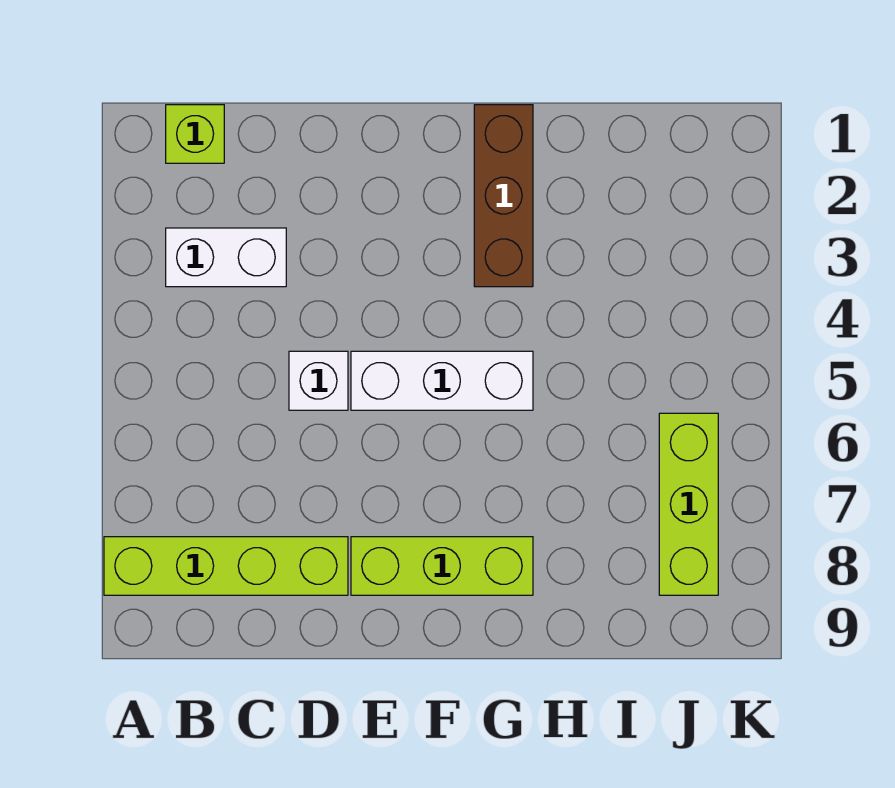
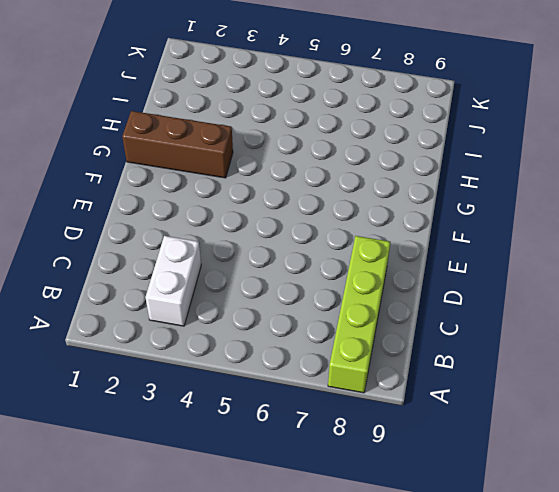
none -> lime brick B1 level 1
none -> white brick D5 level 1

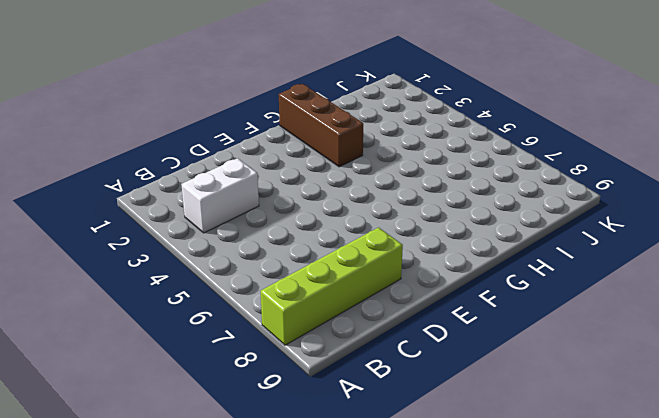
none -> lime brick B1 level 1
none -> white brick D5 level 1

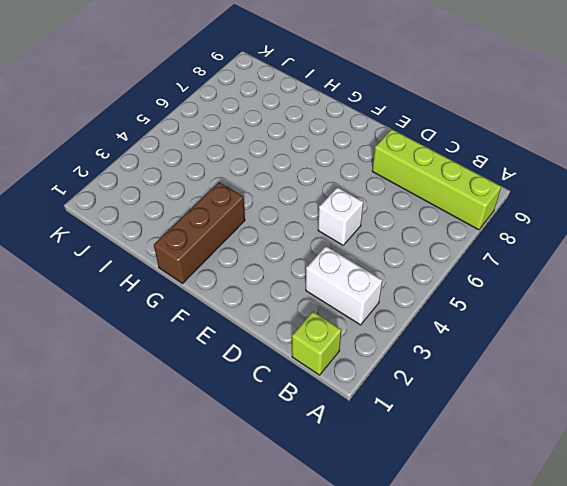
none -> white brick E5:G5 level 1
none -> lime brick E8:G8 level 1

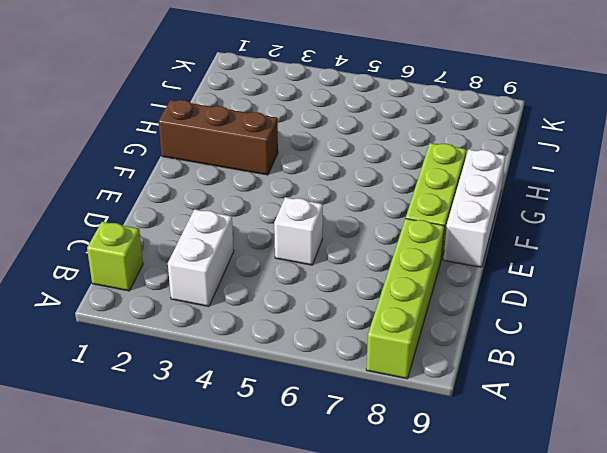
white brick E9:G9 level 1 -> white brick E5:G5 level 1
none -> lime brick J6:J8 level 1

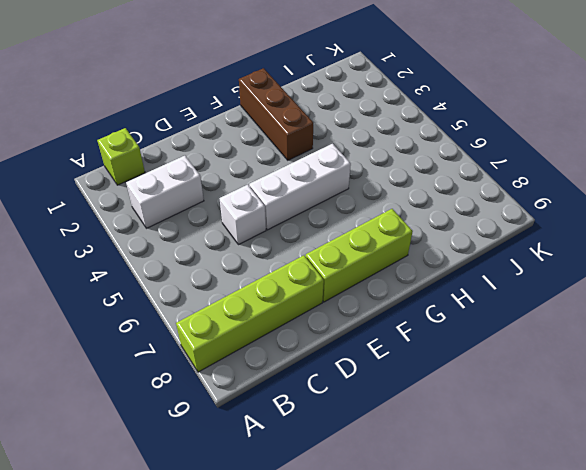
none -> lime brick J6:J8 level 1

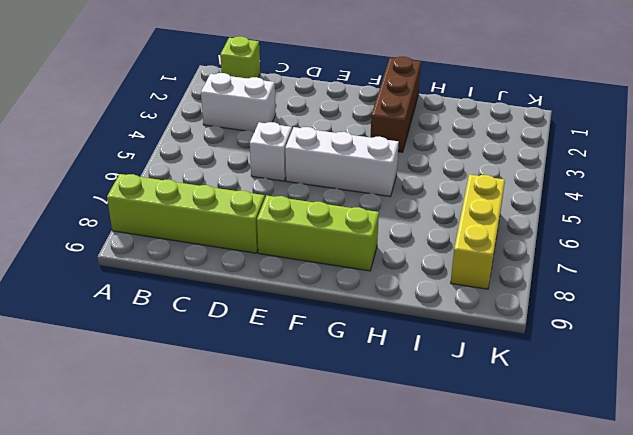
yellow brick J6:J8 level 1 -> lime brick J6:J8 level 1

